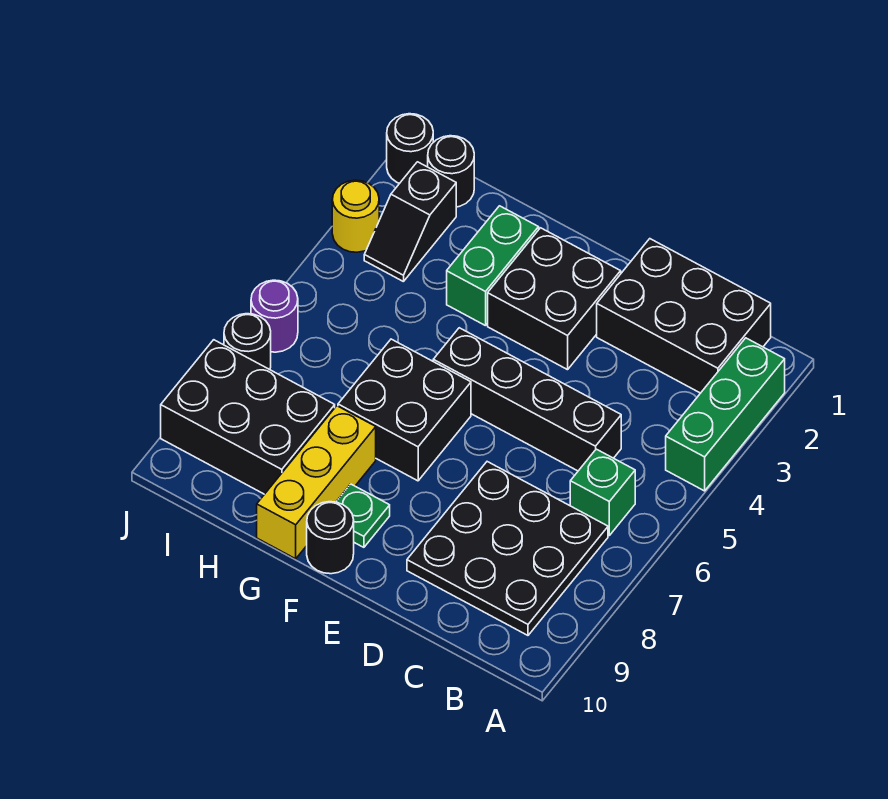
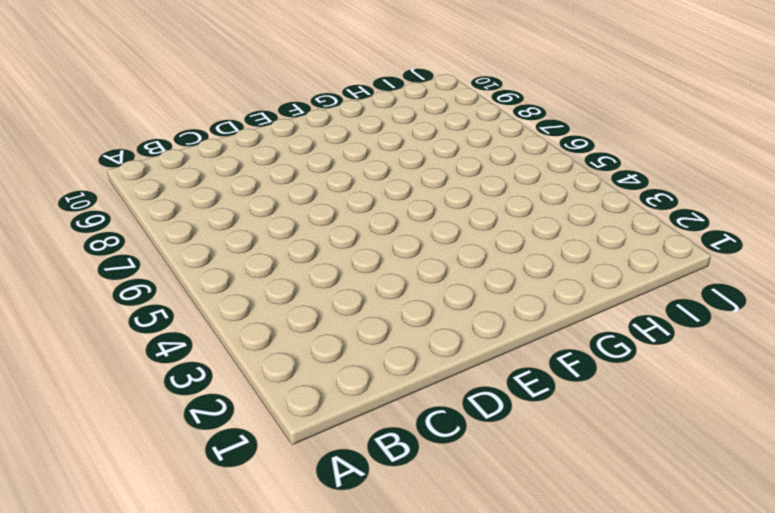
none -> green brick A2:A4 level 1
none -> black brick B1:D2 level 1
none -> green brick B6 level 1

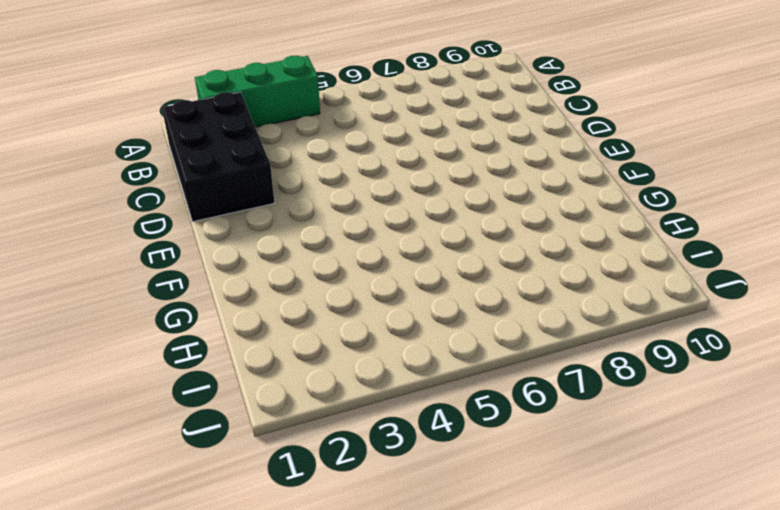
none -> green brick B6 level 1
none -> black plate B7:D9 level 1
none -> black brick C5:F5 level 1

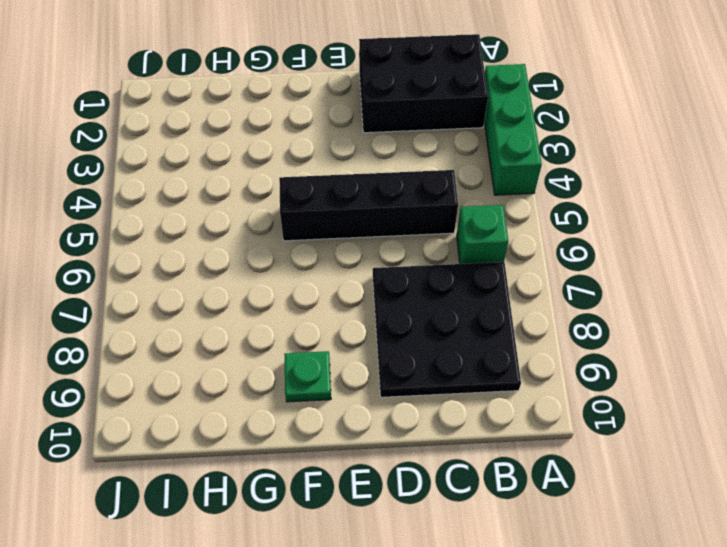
none -> black brick E2:F3 level 1
none -> black brick F6:G7 level 1
none -> black round brick F10 level 1

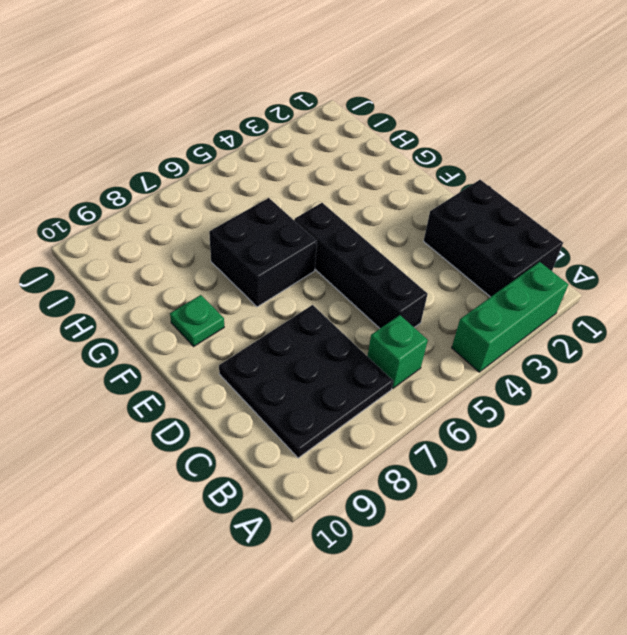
none -> black brick E2:F3 level 1
none -> black round brick F10 level 1
none -> green brick G2:G3 level 1

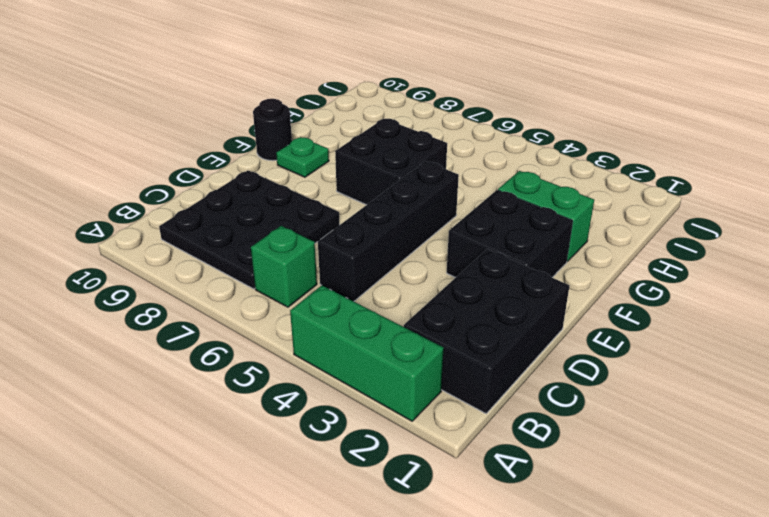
none -> yellow brick G8:G10 level 1
none -> black brick H8:J9 level 1
none -> black round brick I1 level 1

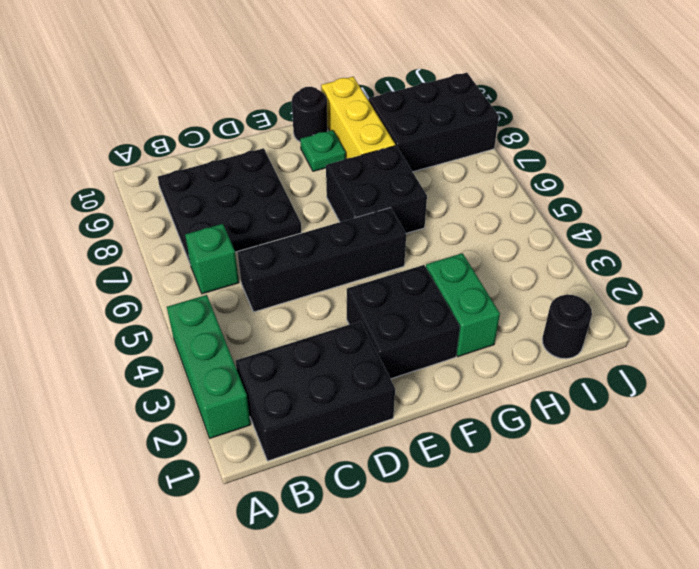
none -> black slope I2:I3 level 1 top 2
none -> black round brick J1 level 1
none -> yellow round brick J3 level 1

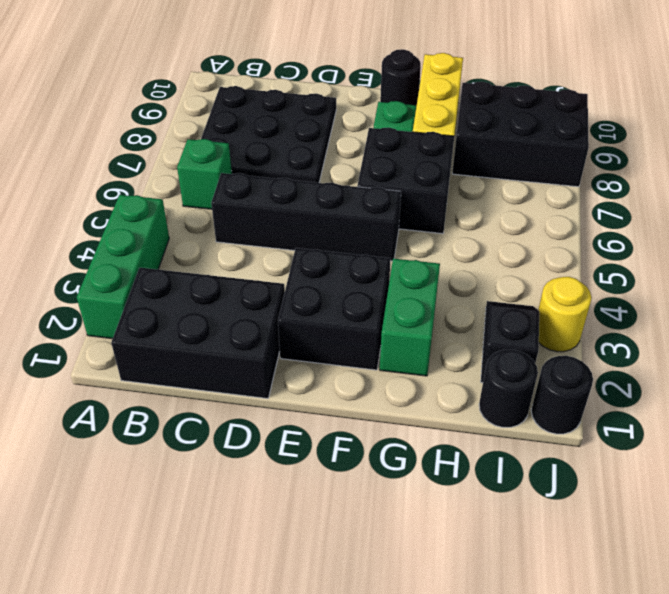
none -> purple round brick J6 level 1
none -> black round brick J7 level 1

